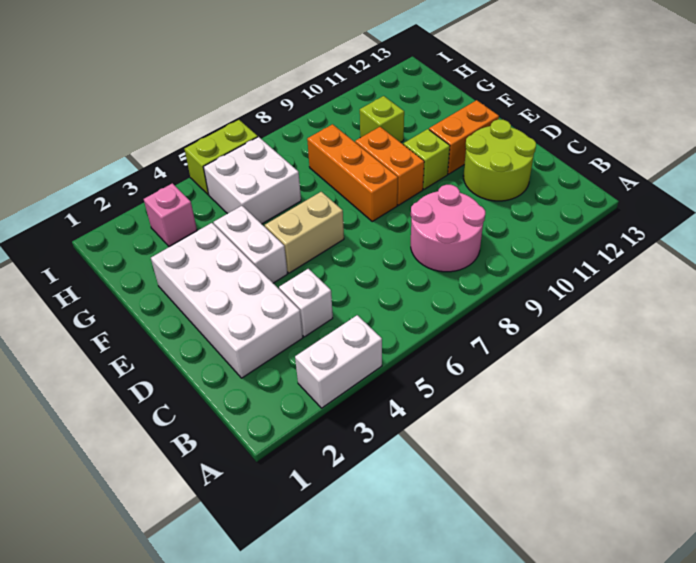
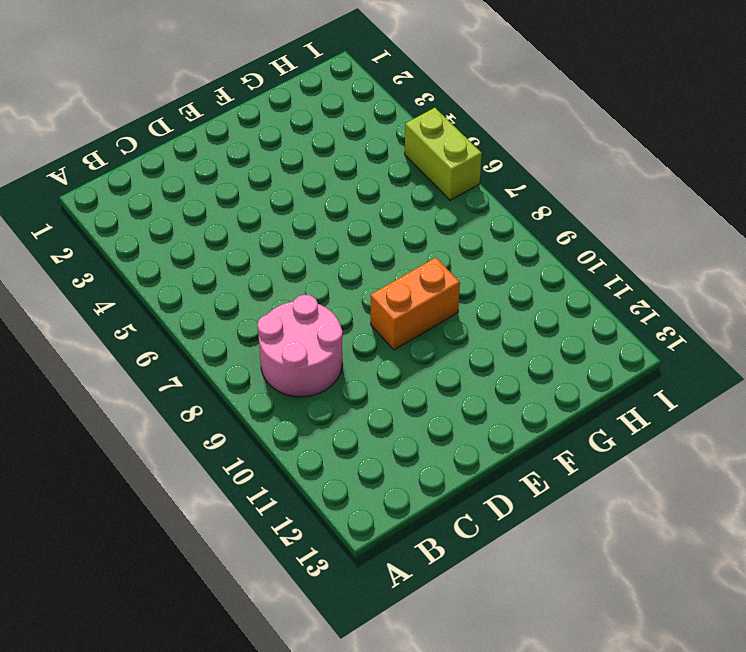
none -> white brick A3:A4 level 1
none -> white brick C2:F3 level 1
none -> white brick C4 level 1

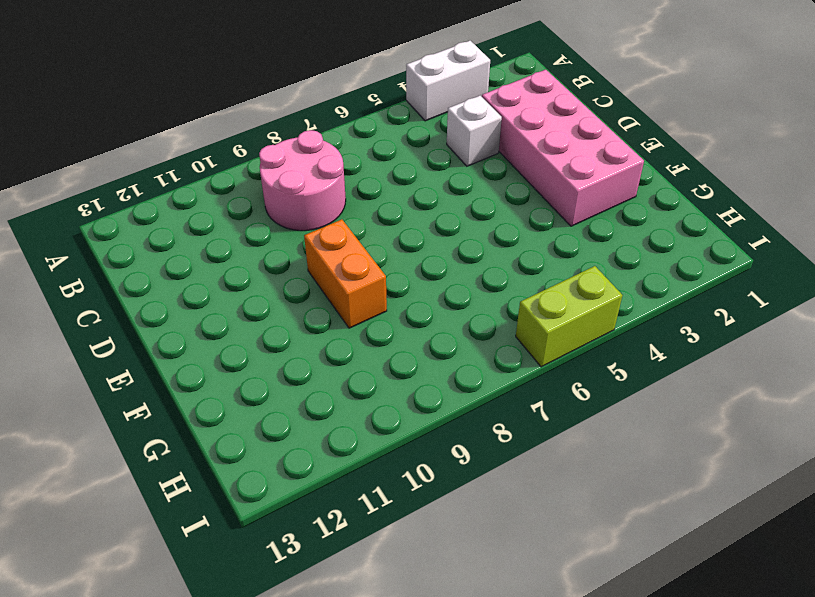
pink brick C2:F3 level 1 -> white brick C2:F3 level 1
none -> lime round brick C11:D12 level 1
none -> white brick E4:F4 level 1
none -> tan brick E5:E6 level 1

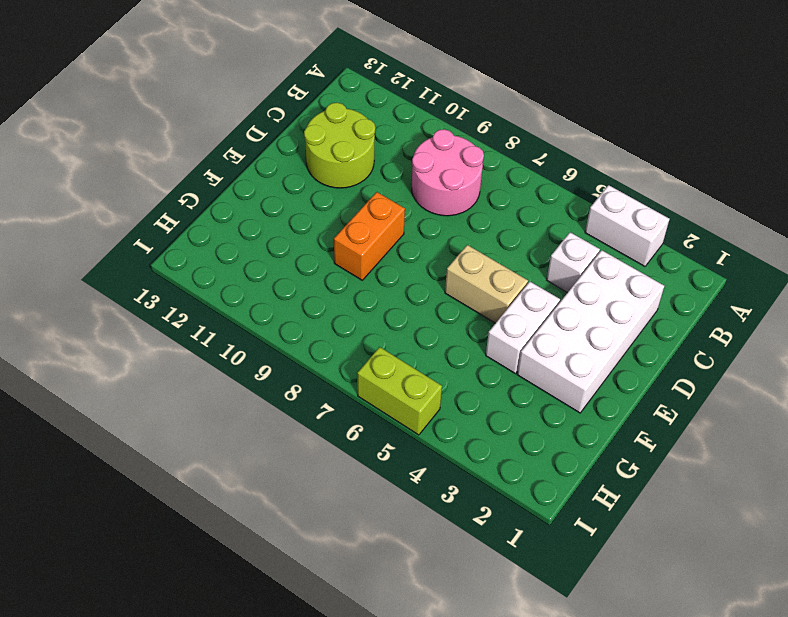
none -> orange brick E8:G8 level 1
none -> lime brick E10 level 1
none -> orange brick E11:E12 level 1

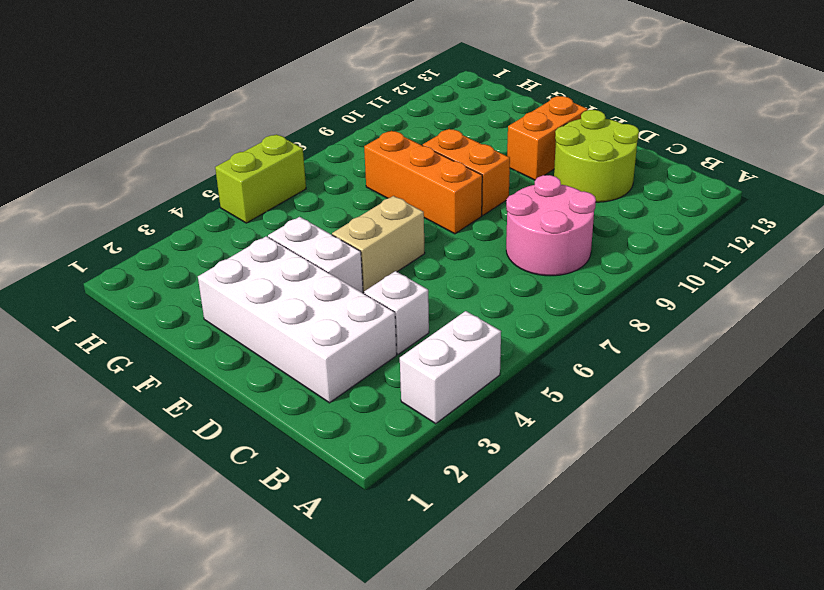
none -> lime brick E10 level 1
none -> white brick G5:H6 level 1
none -> lime brick G10 level 1

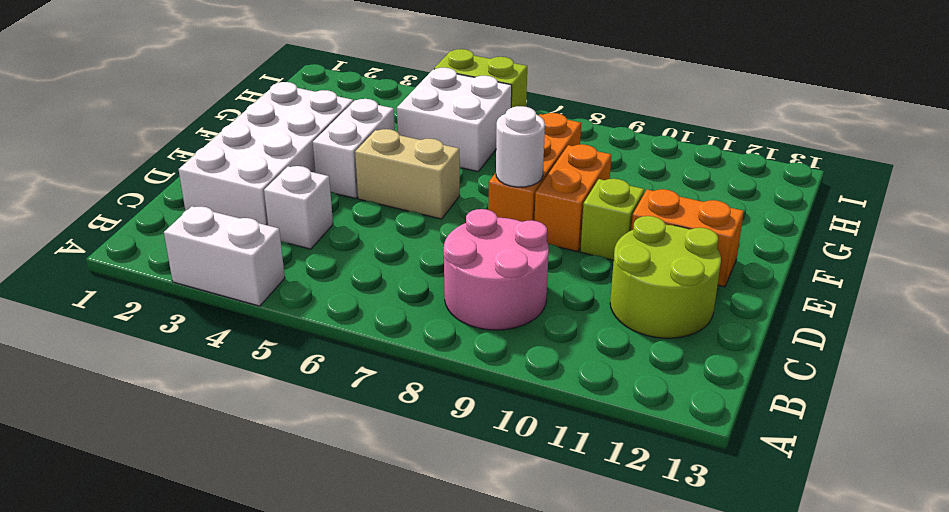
white round brick E8 level 2 -> none
none -> lime brick G10 level 1
none -> pink brick H3 level 1

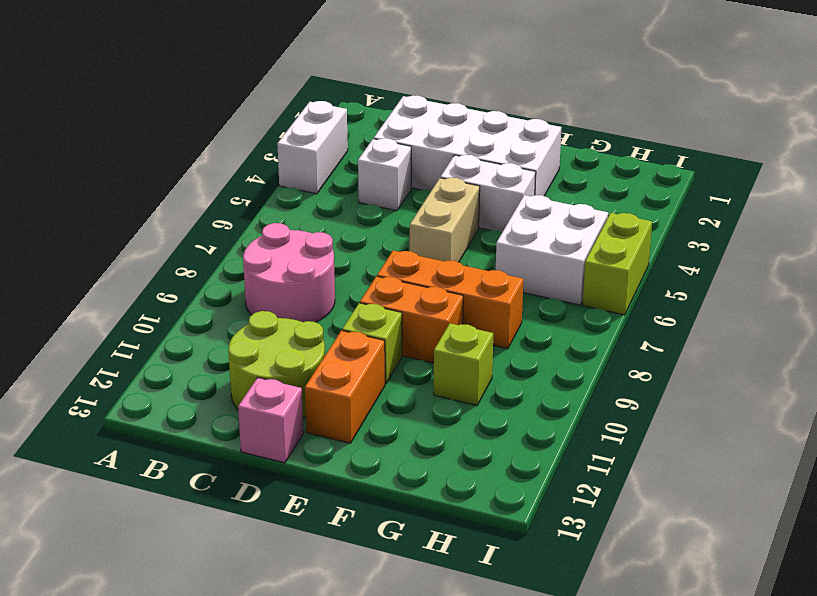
pink brick D13 level 1 -> pink brick H3 level 1

